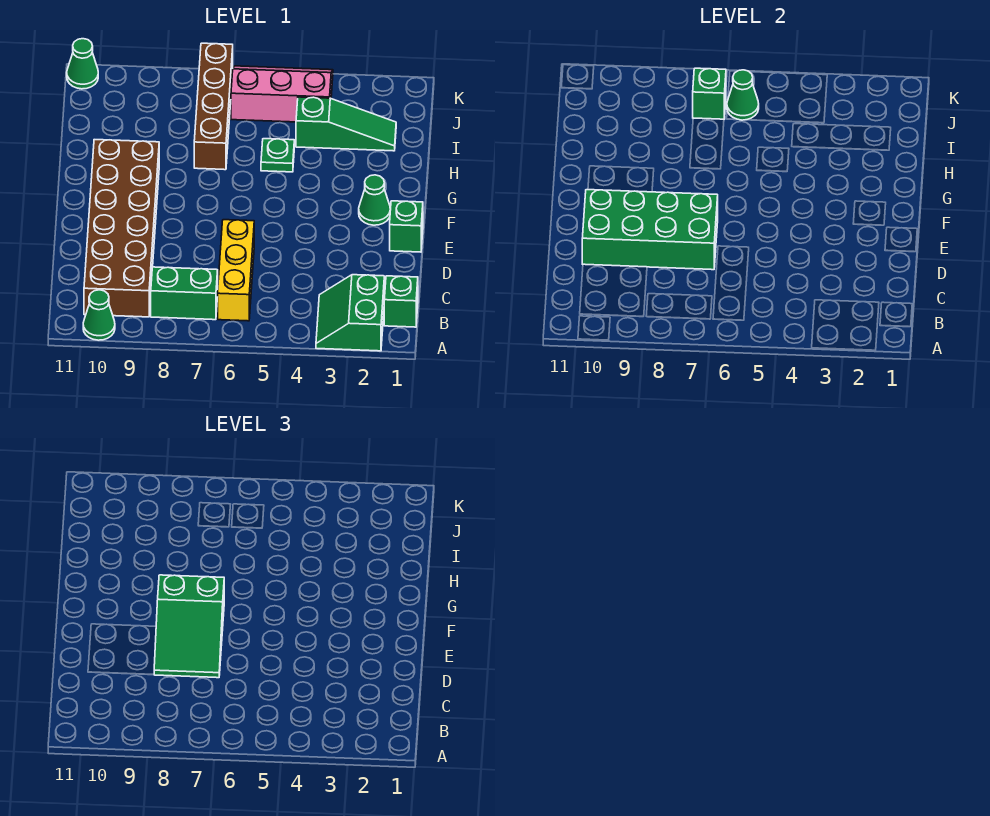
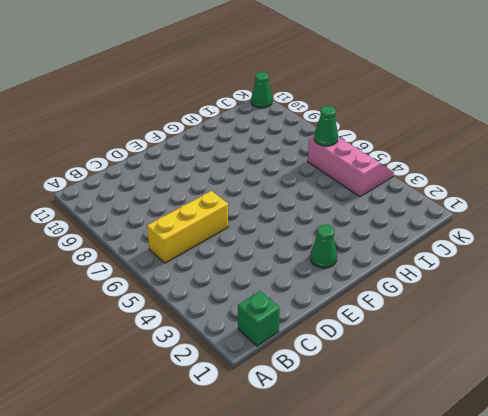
none -> green slope A2:B3 level 1 top 2
none -> green cone A10 level 1
none -> green brick B7:B8 level 1

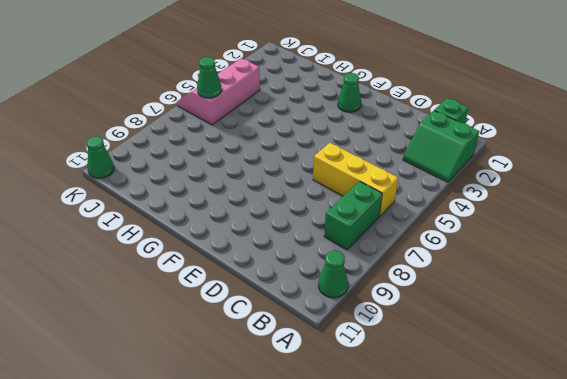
none -> brown brick B9:G10 level 1
none -> green brick E1 level 1
none -> green plate H5 level 1

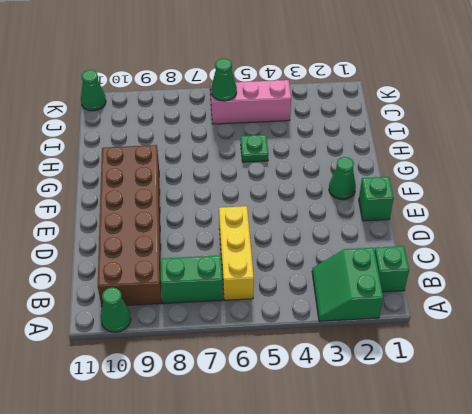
none -> brown brick H7:K7 level 1
none -> green slope I2:I4 level 1 top 4
none -> green brick D7:E10 level 2

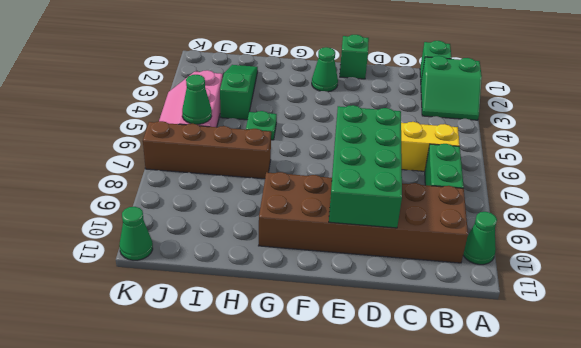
none -> green brick J7 level 2
none -> green slope D7:F8 level 3 top F

